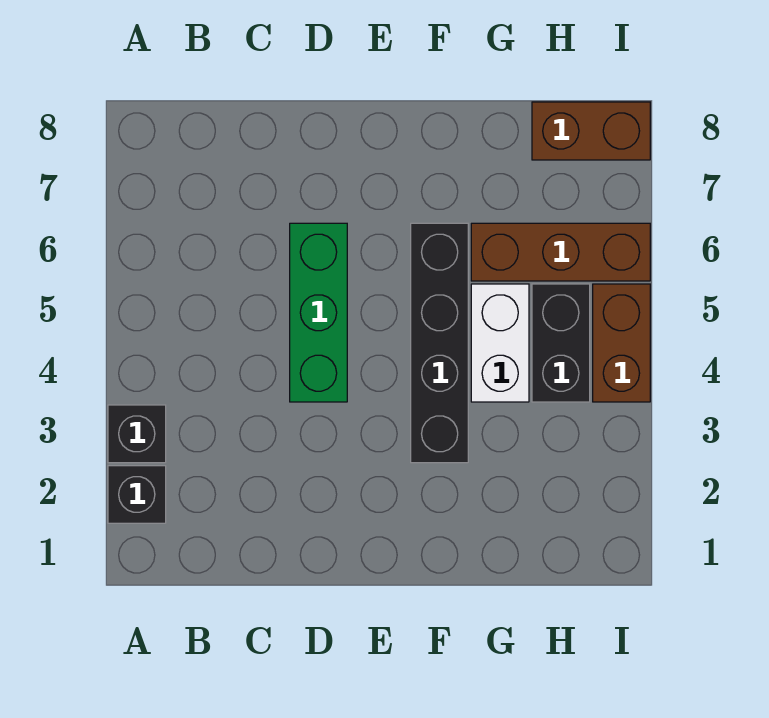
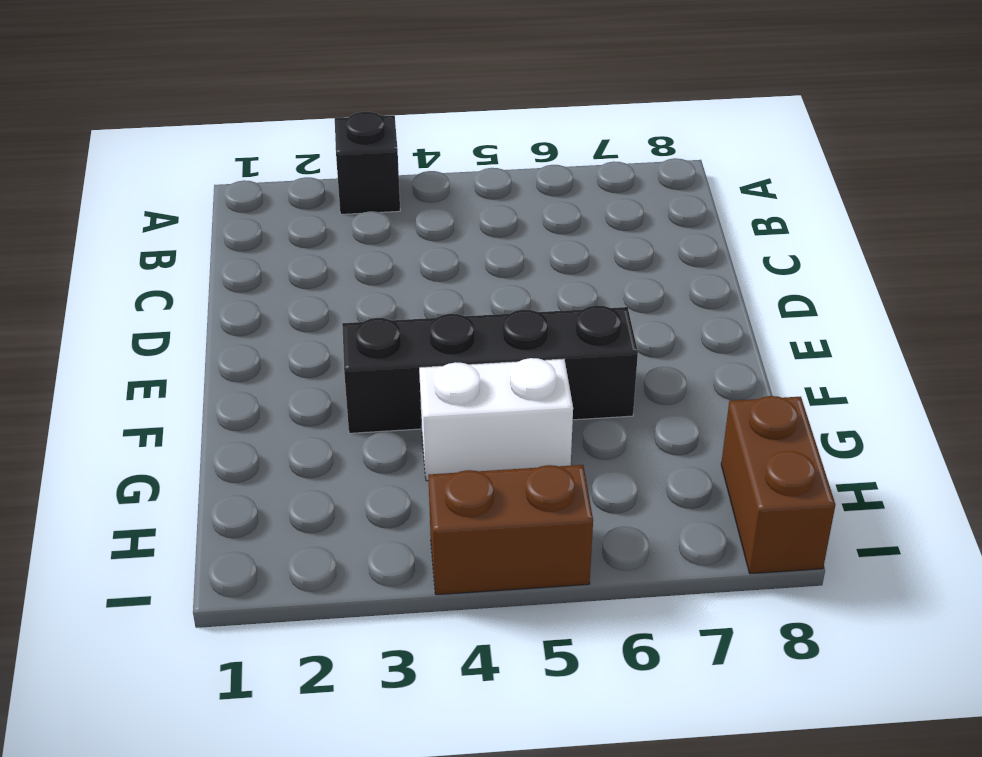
none -> black brick A2 level 1
none -> green brick D4:D6 level 1

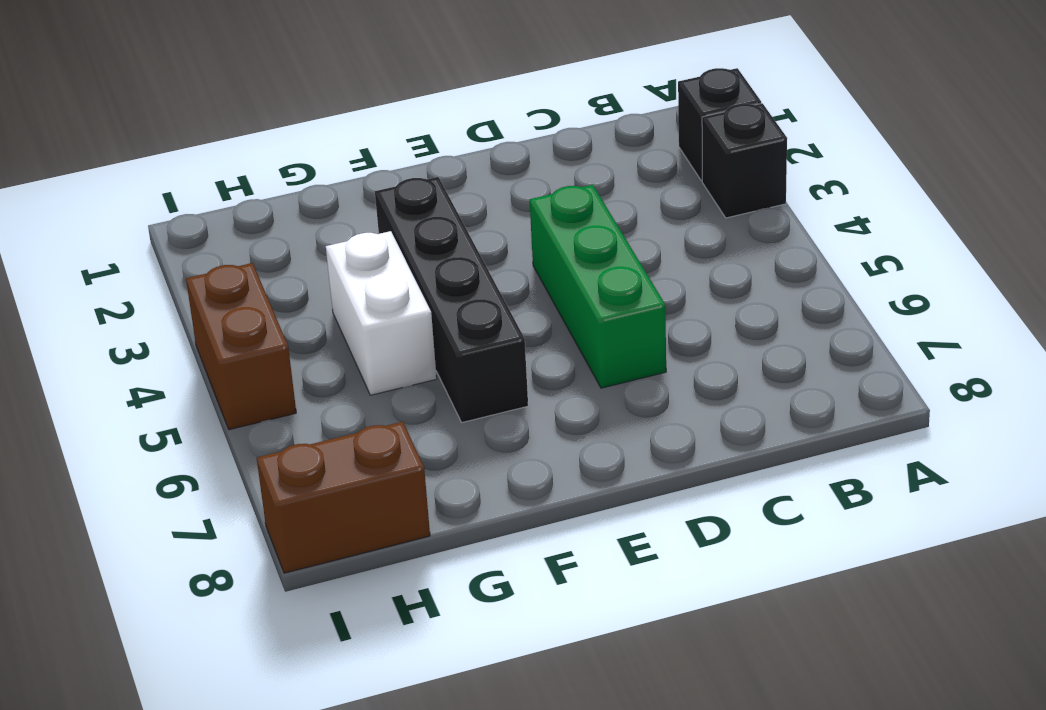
none -> brown brick G6:I6 level 1
none -> black brick H4:H5 level 1

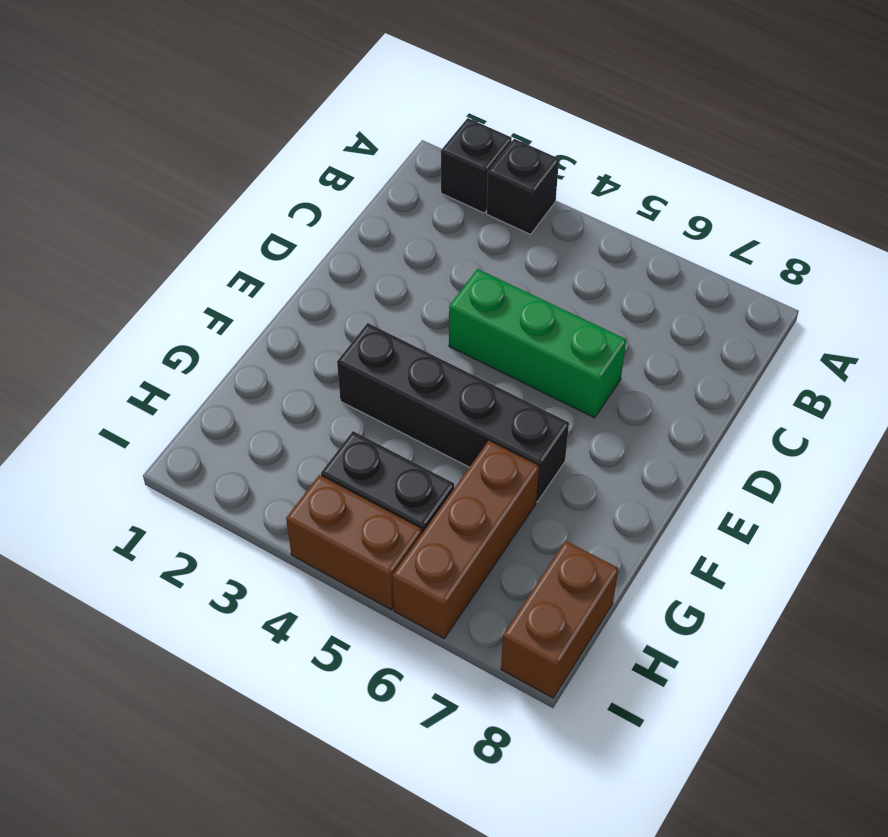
none -> white brick G4:G5 level 1

